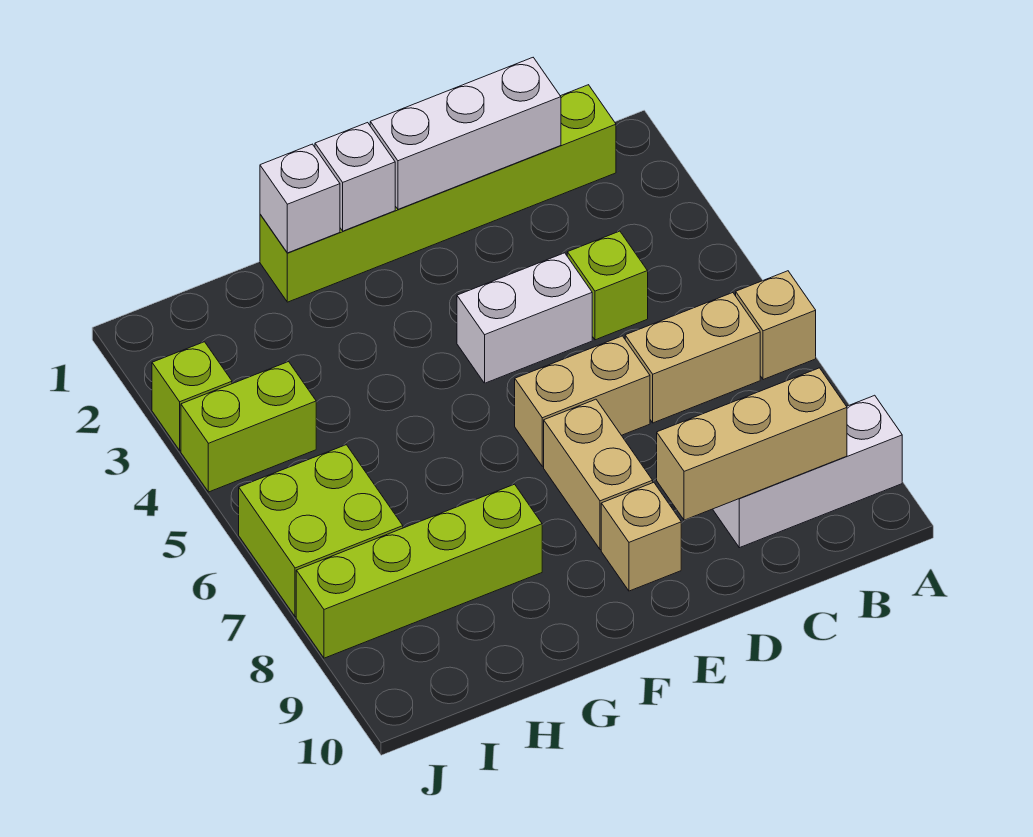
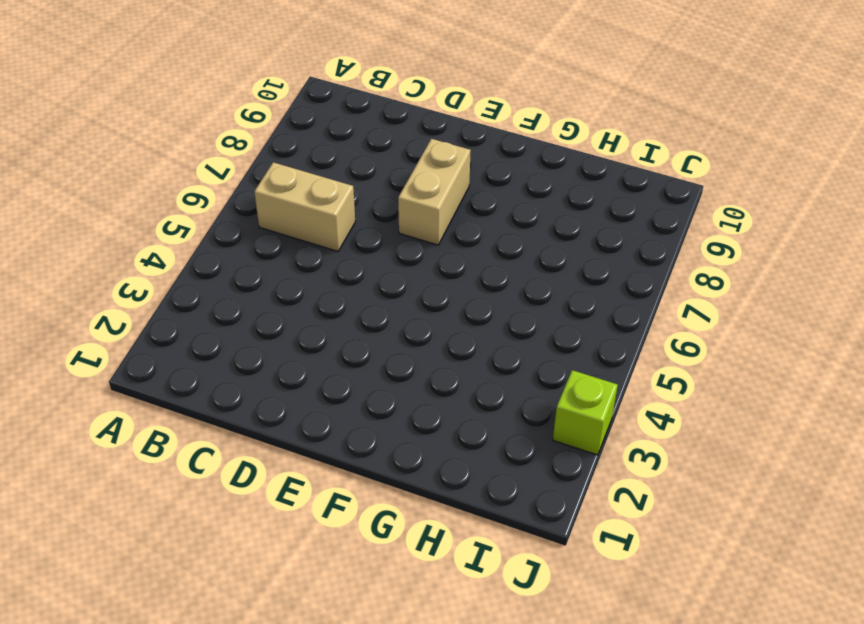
none -> tan brick A6 level 1
none -> white brick A9:C9 level 1
none -> lime brick B1:G1 level 1

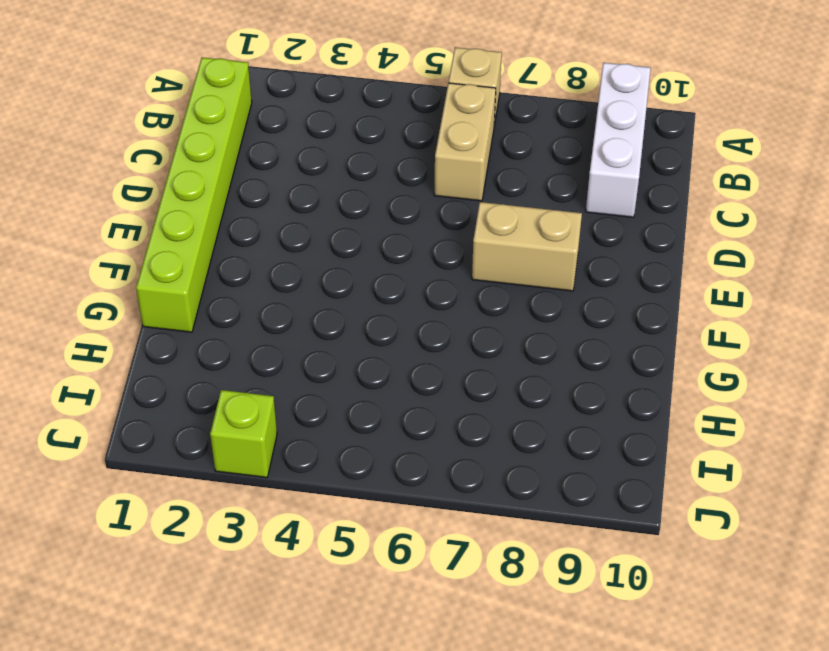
none -> lime brick C4 level 1
none -> white brick D4:E4 level 1
none -> tan brick D6:E6 level 1

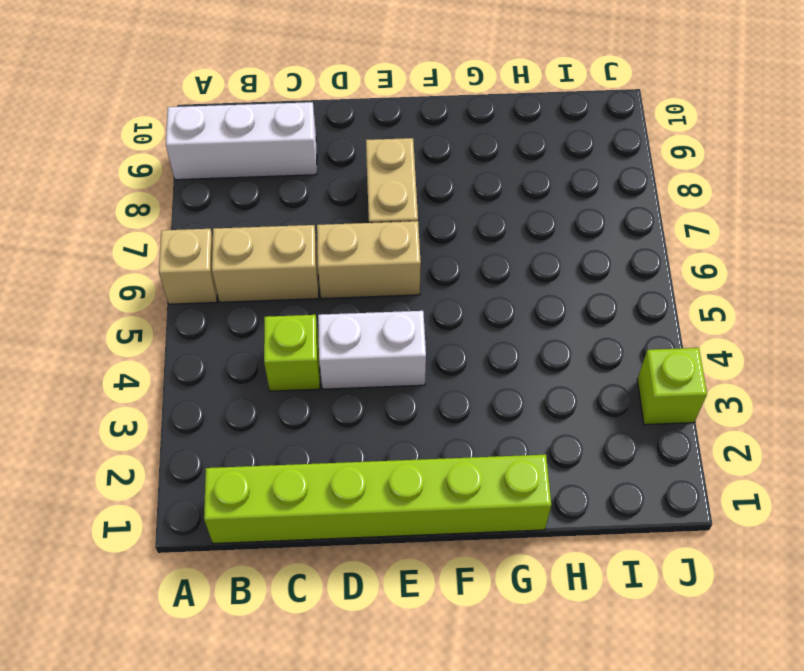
none -> tan brick E9 level 1
none -> lime brick G8:J8 level 1
none -> lime brick I4:J4 level 1

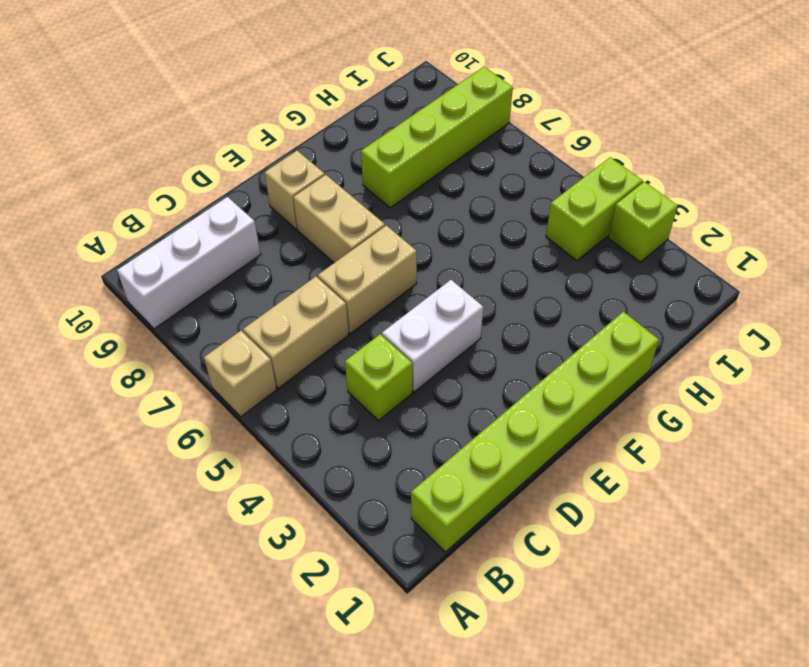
none -> lime brick I6:J7 level 1
none -> tan brick B9:D9 level 2
none -> white brick C1:E1 level 2

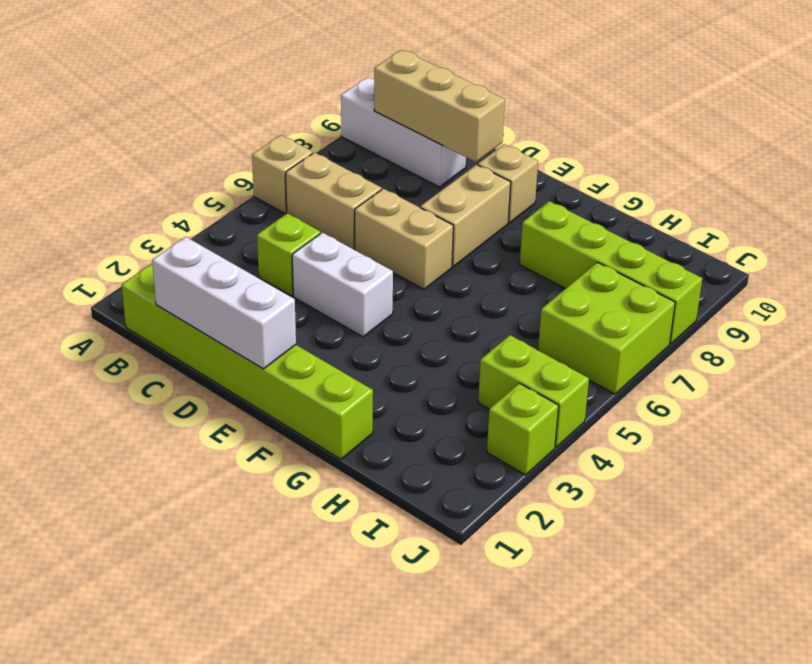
none -> white brick F1 level 2
none -> white brick G1 level 2

